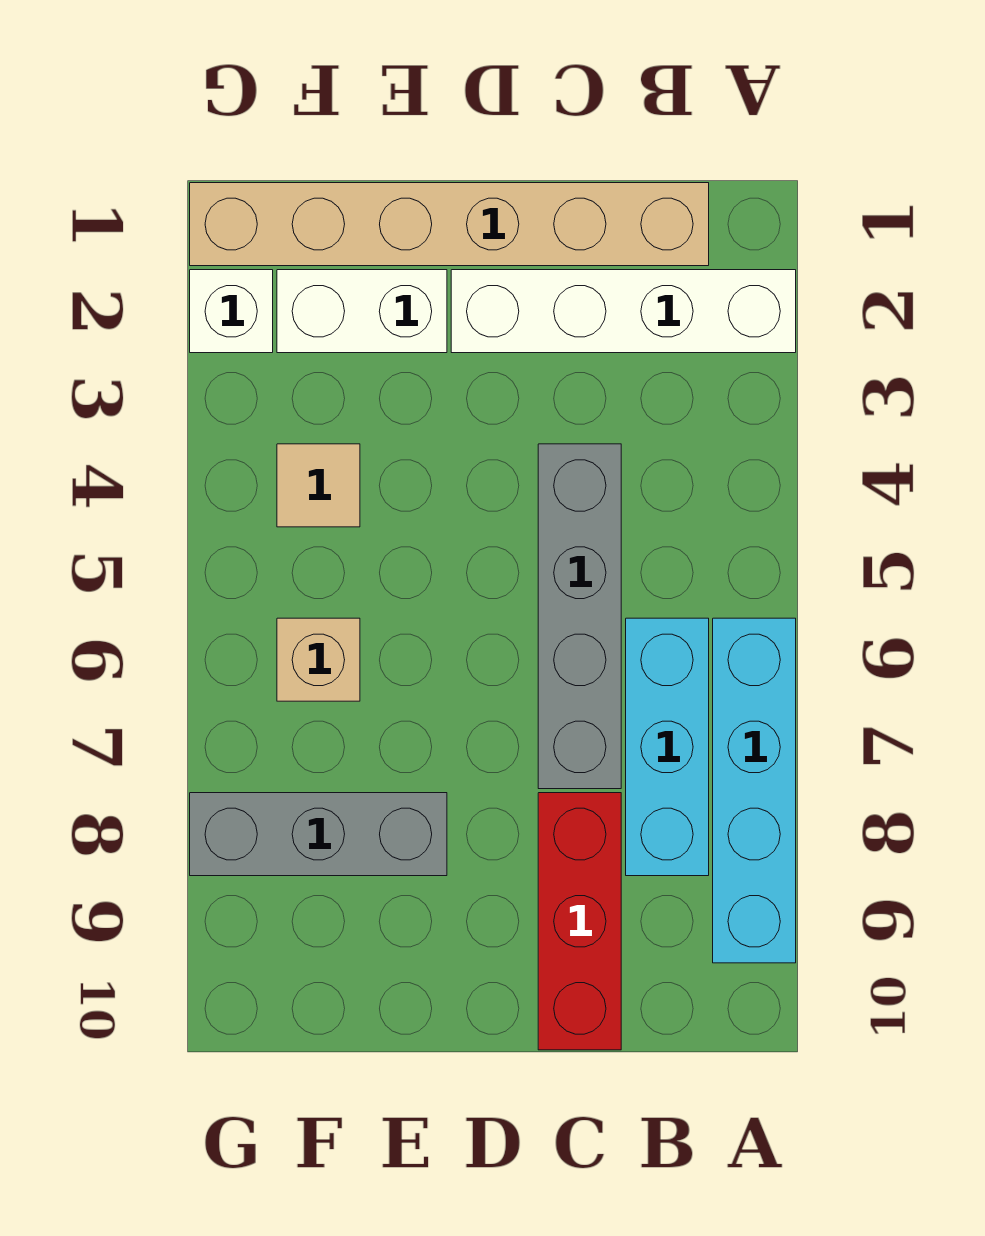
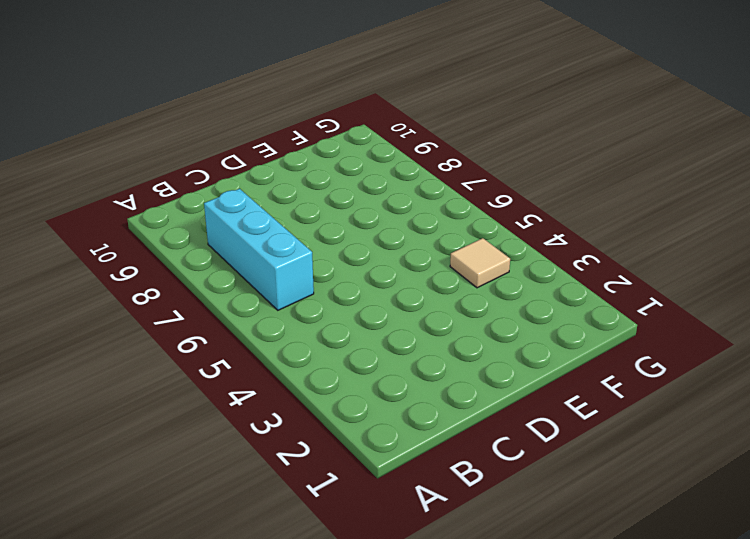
none -> white brick A2:D2 level 1
none -> cyan brick A6:A9 level 1

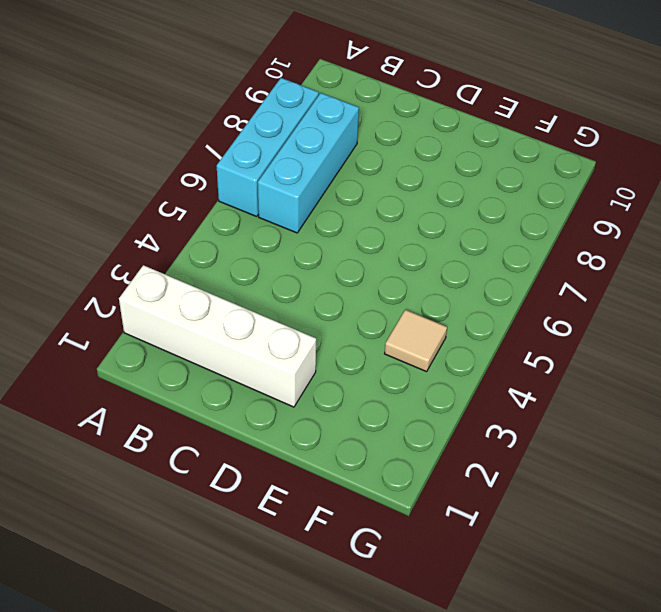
cyan brick A6:A8 level 1 -> cyan brick A6:A9 level 1
none -> tan brick B1:G1 level 1
none -> grey brick C4:C7 level 1

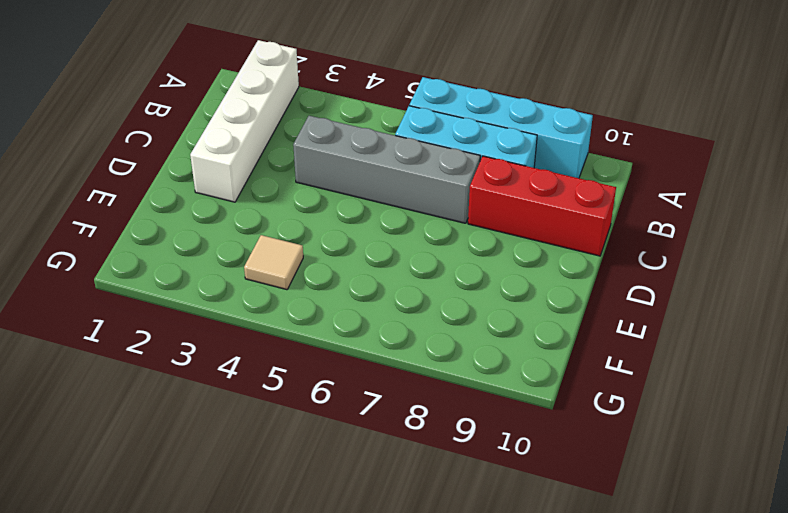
none -> tan brick B1:G1 level 1
none -> white brick E2:F2 level 1

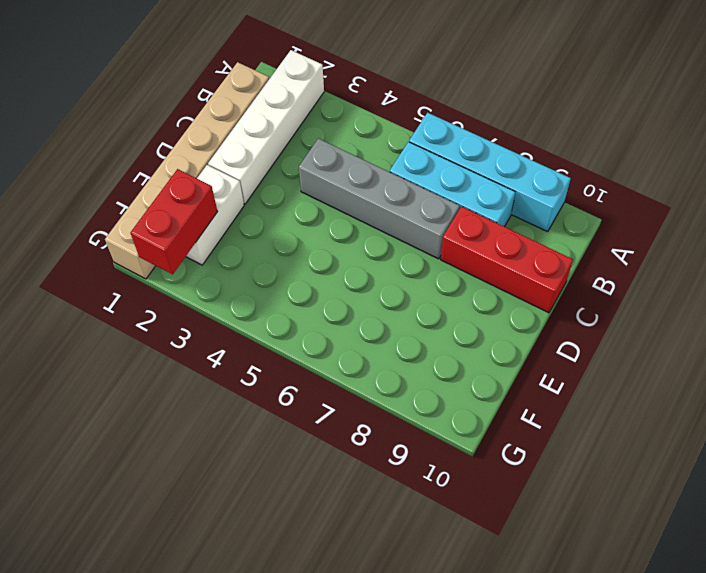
red brick F2:G2 level 2 -> none
none -> grey brick E8:G8 level 1
none -> tan tile F4 level 1

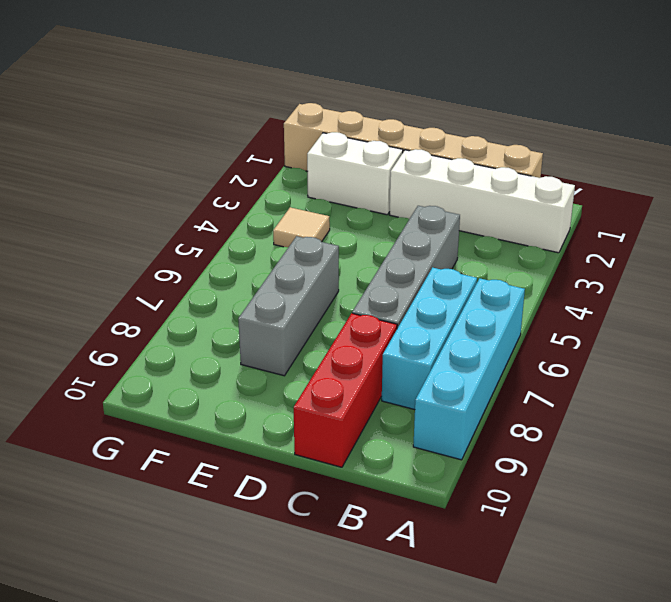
grey brick E6:E8 level 1 -> grey brick E8:G8 level 1
none -> tan brick F6 level 1
none -> white brick G2 level 1

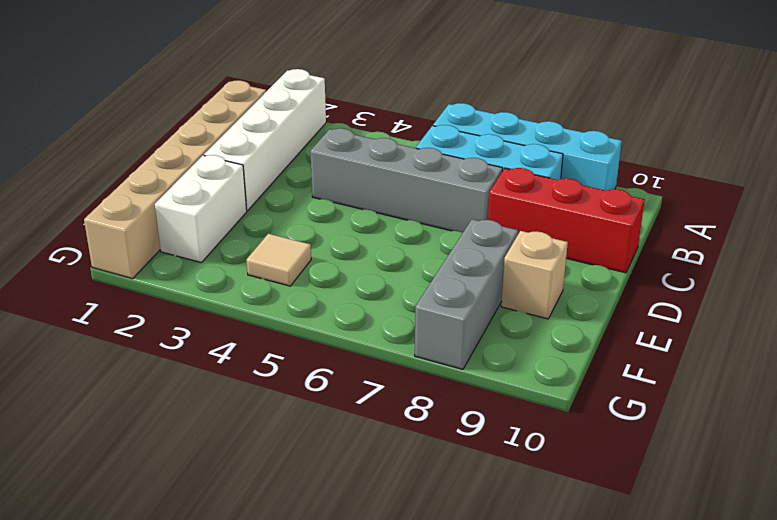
tan brick E9 level 1 -> tan brick F6 level 1
none -> white brick G2 level 1

